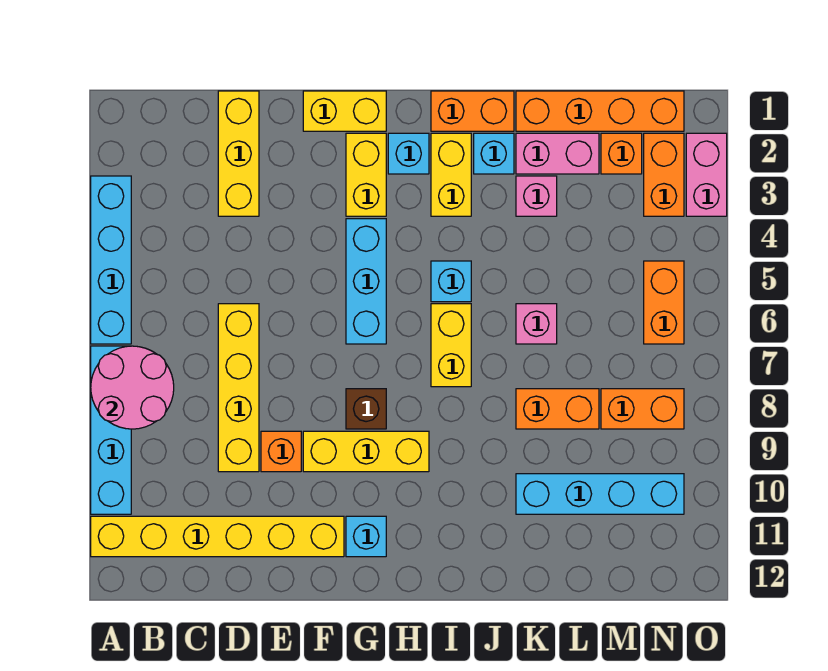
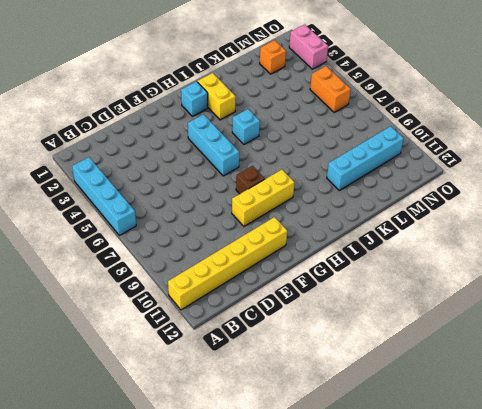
none -> cyan brick A7:A10 level 1
none -> yellow brick D1:D3 level 1
none -> yellow brick D6:D9 level 1
none -> orange brick E9 level 1

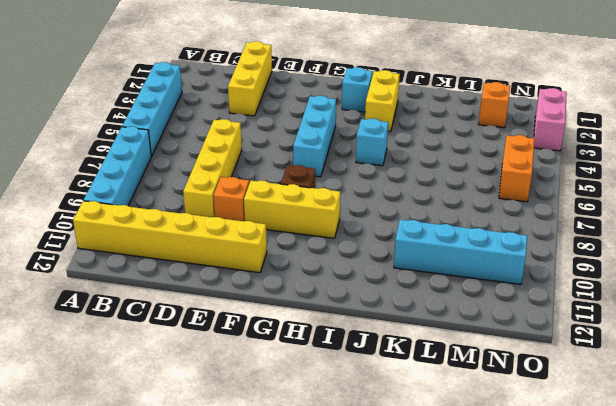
none -> yellow brick F1:G1 level 1
none -> yellow brick G2:G3 level 1
none -> cyan brick G11 level 1
none -> orange brick I1:J1 level 1

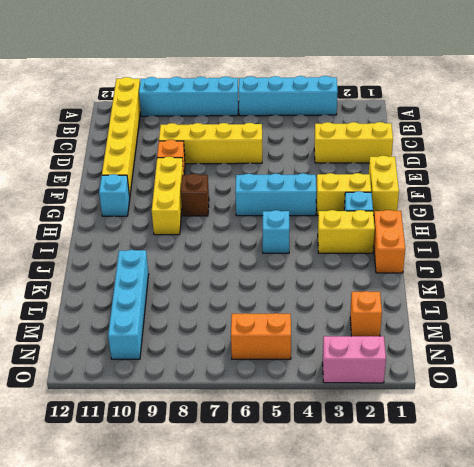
none -> yellow brick I6:I7 level 1
none -> cyan brick J2 level 1
none -> orange brick K1:N1 level 1
none -> pink brick K2:L2 level 1

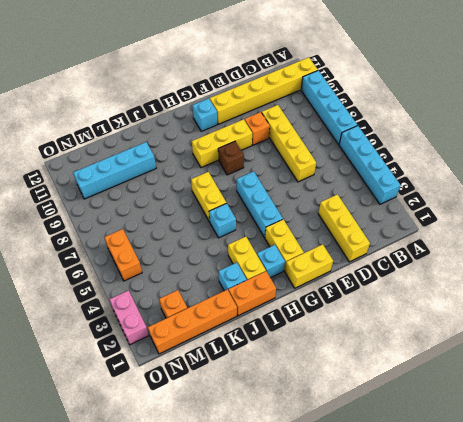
none -> pink brick K2:L2 level 1
none -> pink brick K3 level 1
none -> pink brick K6 level 1
none -> orange brick K8:L8 level 1

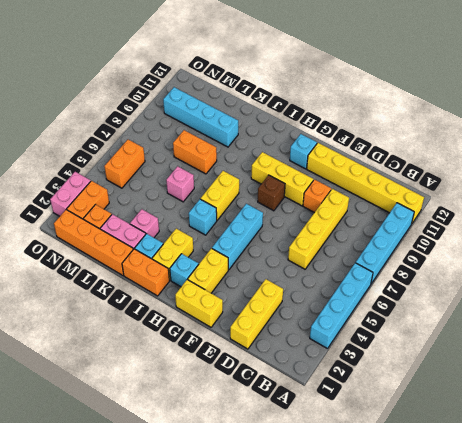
none -> orange brick M8:N8 level 1
none -> pink round brick A7:B8 level 2

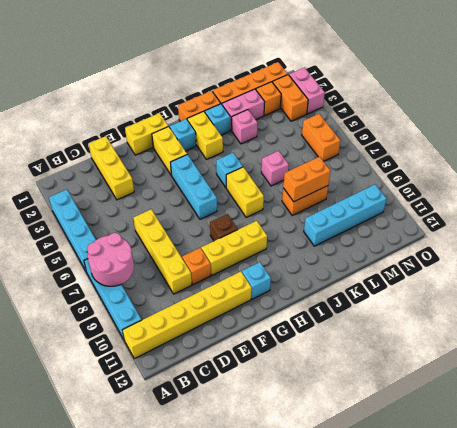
orange brick K8:L8 level 2 -> orange brick M8:N8 level 1

